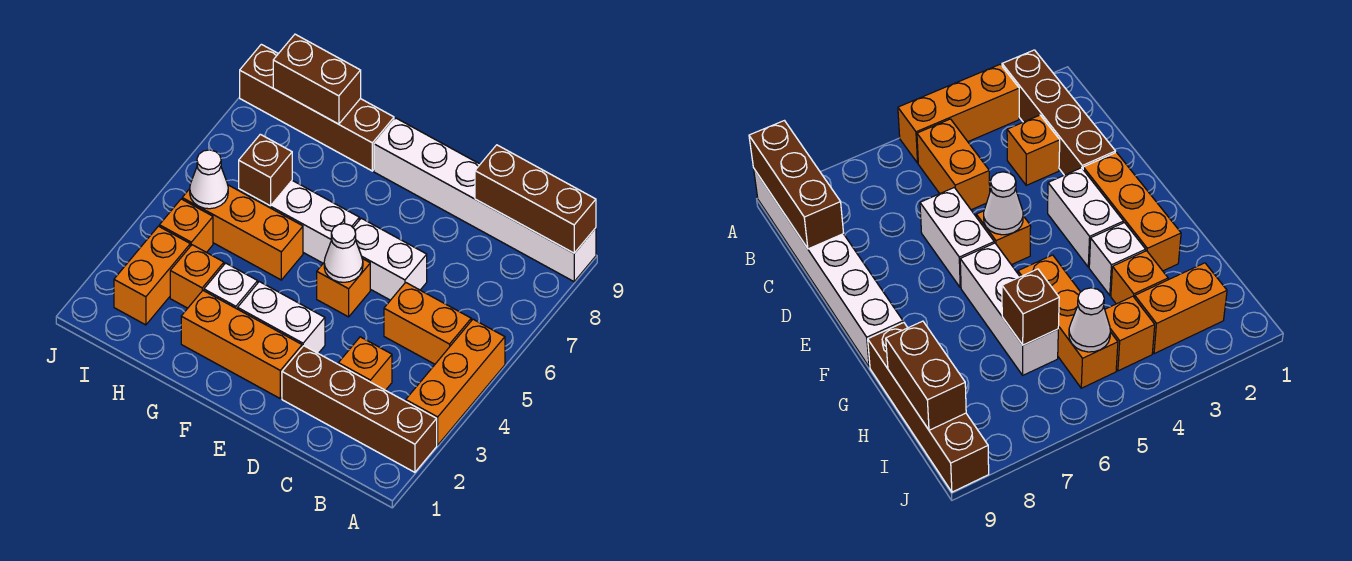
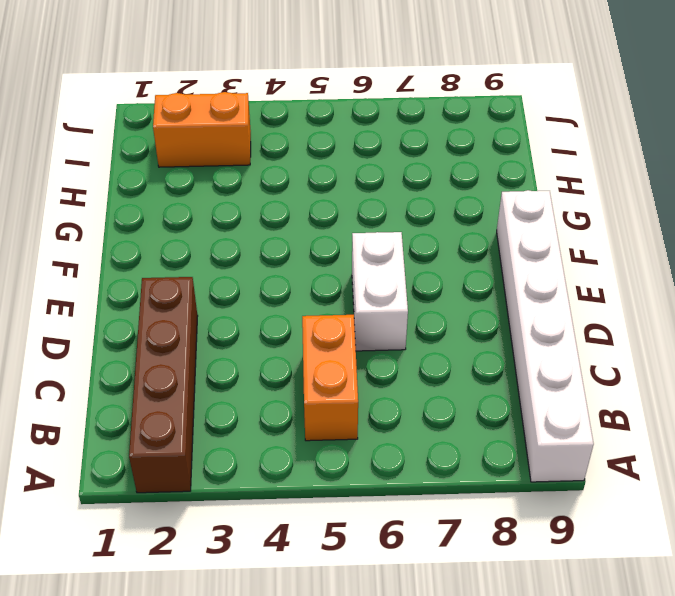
none -> orange brick A3:A5 level 1
none -> orange brick C3 level 1
none -> orange brick E2:G2 level 1

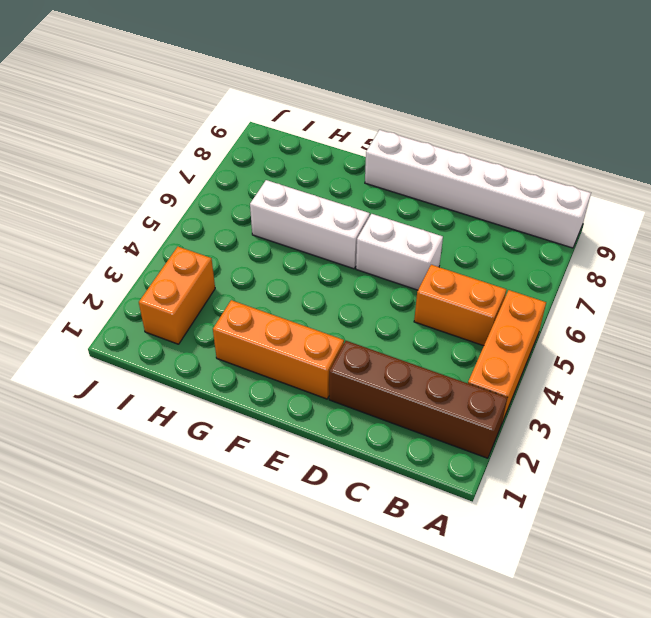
none -> orange brick C3 level 1
none -> white brick E3:F3 level 1
none -> orange brick E5 level 1

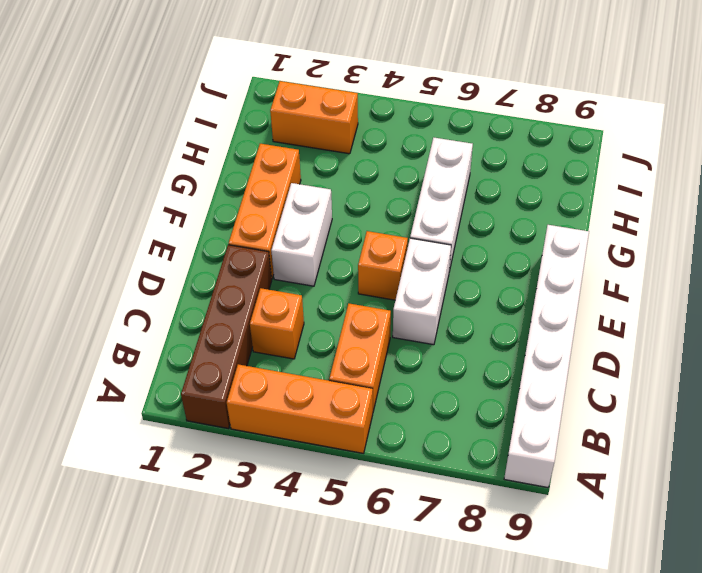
none -> white brick G3 level 1
none -> orange brick G5:I5 level 1
none -> brown brick G9:J9 level 1

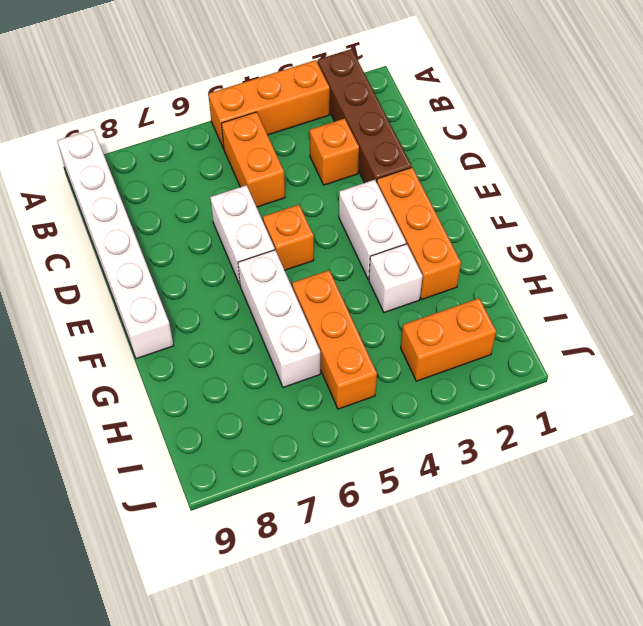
none -> brown brick G9:J9 level 1
none -> orange brick H3 level 1
none -> orange brick I4 level 1

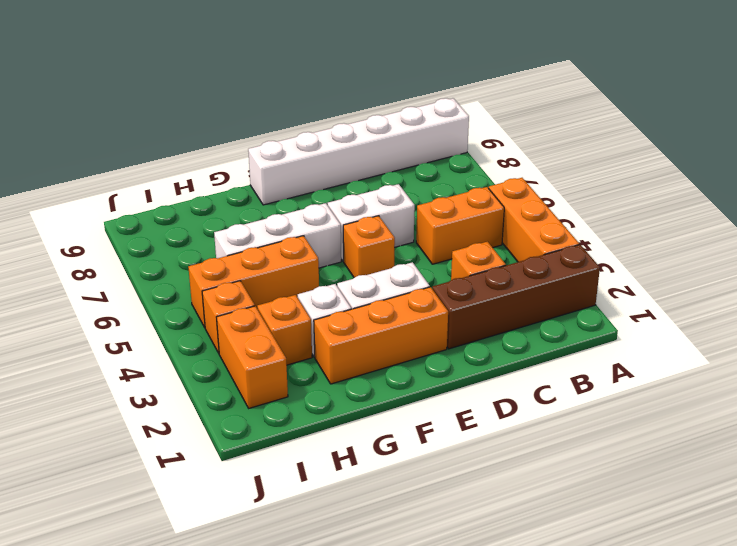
none -> brown brick G9:J9 level 1
none -> brown brick A9:C9 level 2
none -> white cone E5 level 2

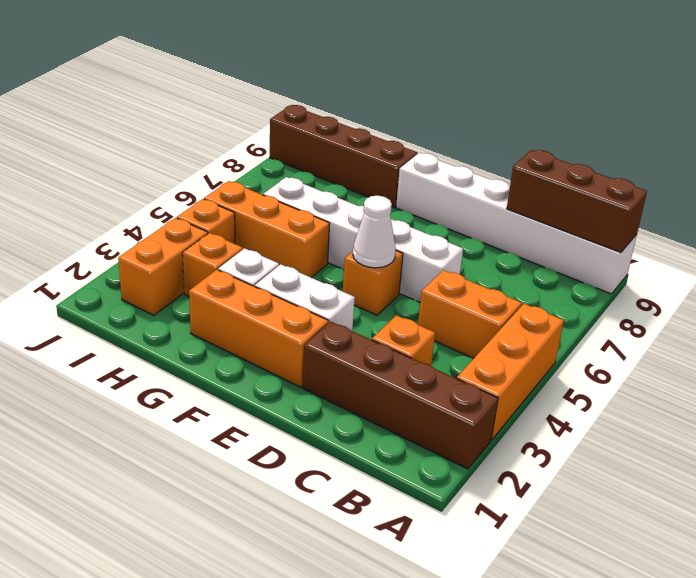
none -> brown brick H6 level 2
none -> brown brick H9:I9 level 2
none -> white cone I5 level 2

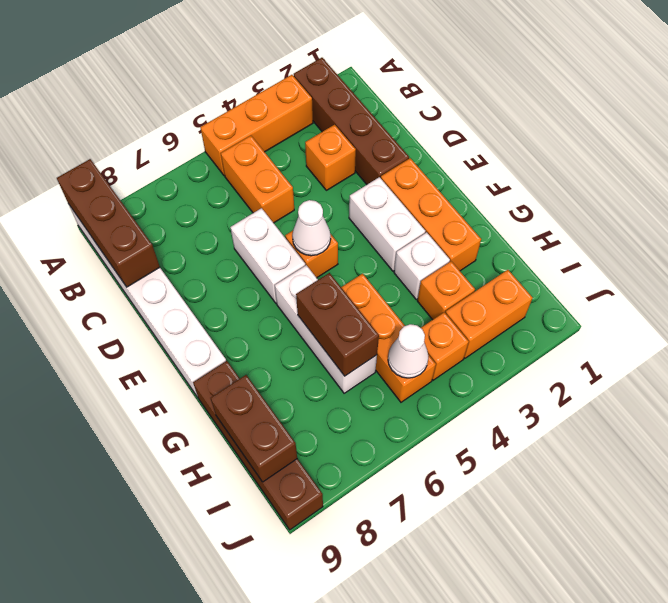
brown brick G6:H6 level 2 -> brown brick H6 level 2

